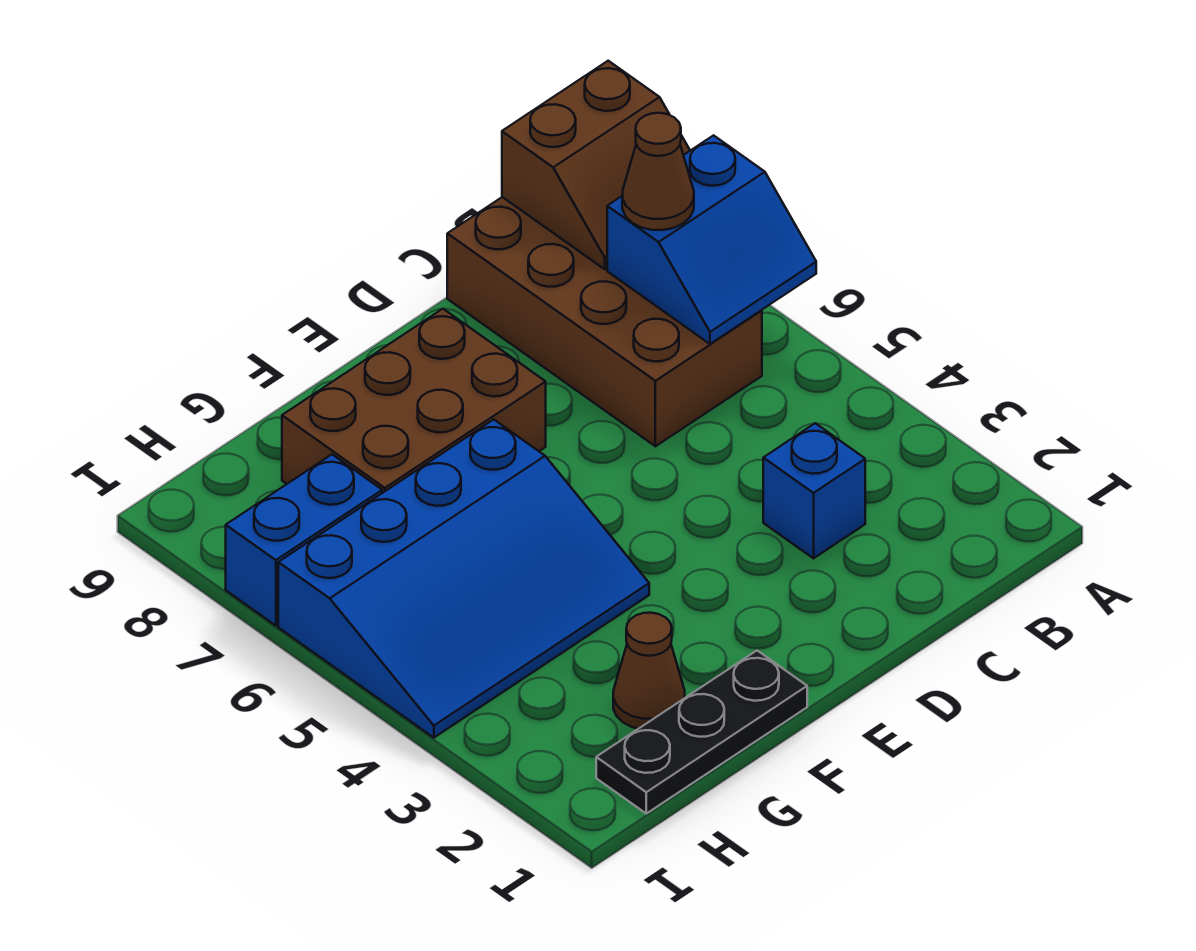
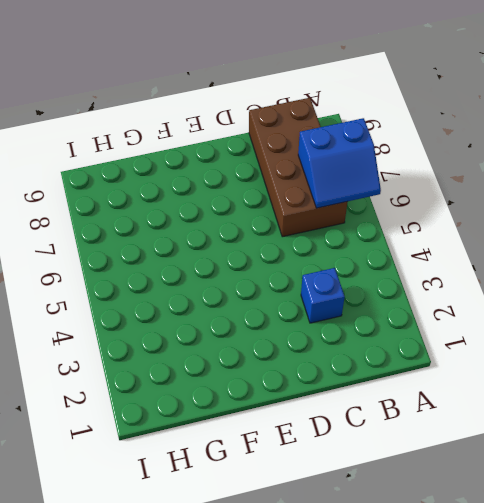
none -> brown brick E7:G8 level 1
none -> black plate F1:H1 level 1

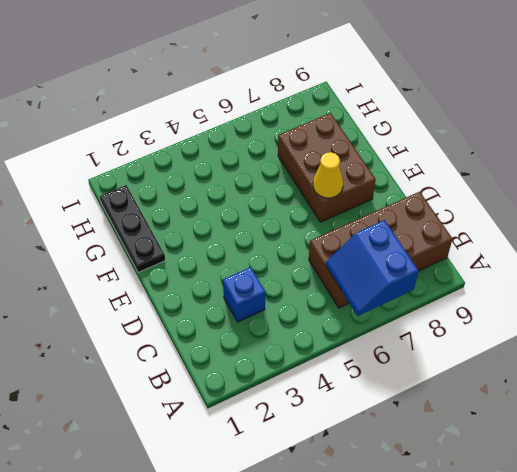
yellow cone E7 level 2 -> none
none -> blue slope F4:I6 level 1 top 6
none -> brown cone G2 level 1

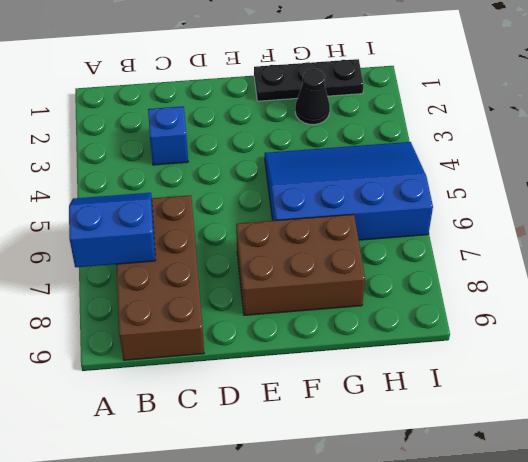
black cone G2 level 1 -> brown cone G2 level 1
none -> blue brick H7:I7 level 1
none -> brown slope A8:B9 level 2 top 9

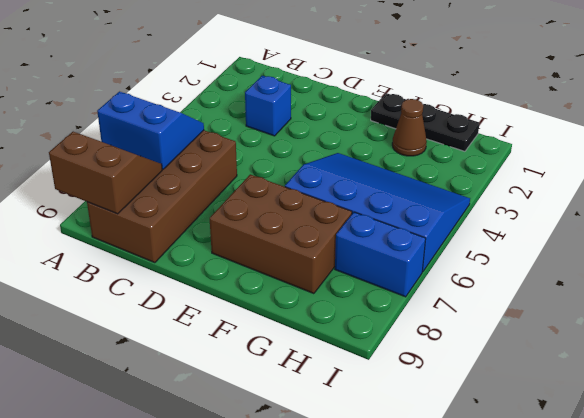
none -> brown cone B7 level 3

